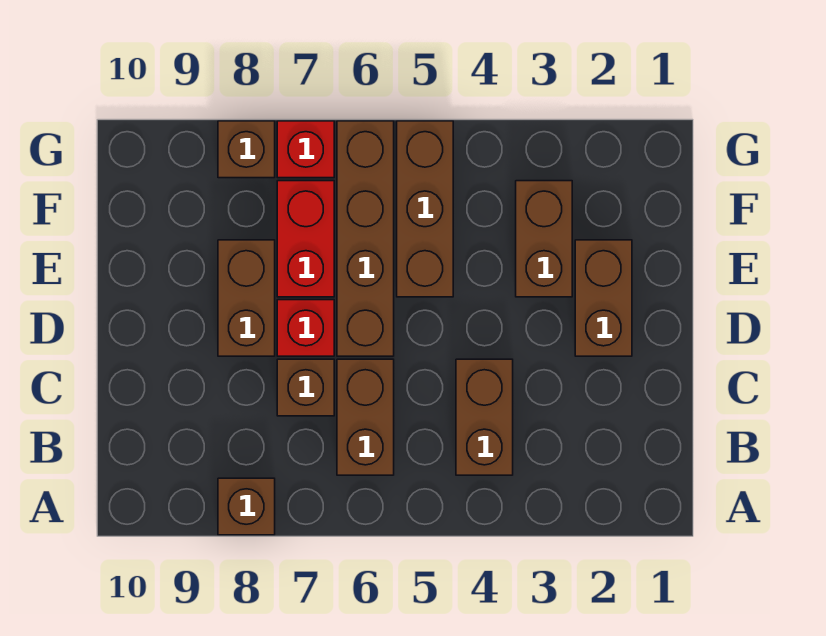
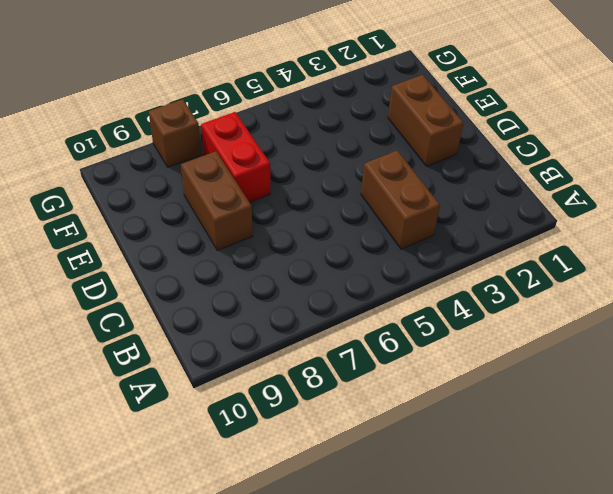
none -> brown brick A8 level 1
none -> brown brick B6:C6 level 1
none -> brown brick C7 level 1

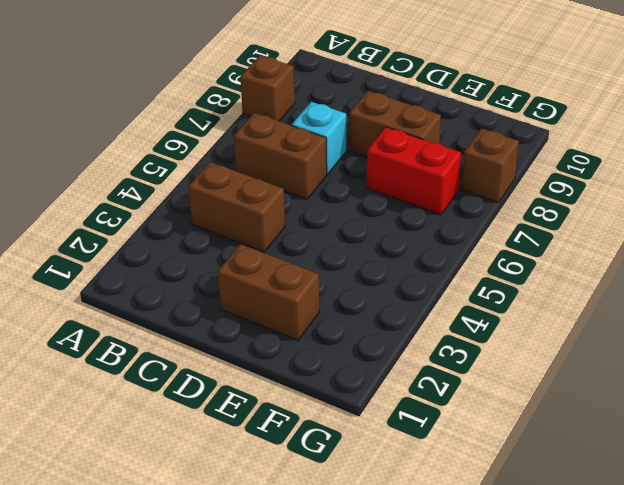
cyan brick C7 level 1 -> brown brick C7 level 1
none -> brown brick D6:G6 level 1
none -> red brick D7 level 1
none -> brown brick E3:F3 level 1

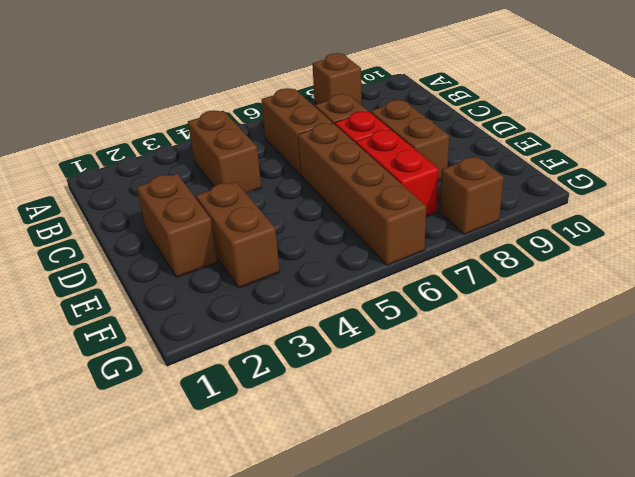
none -> brown brick E5:G5 level 1
none -> red brick G7 level 1

